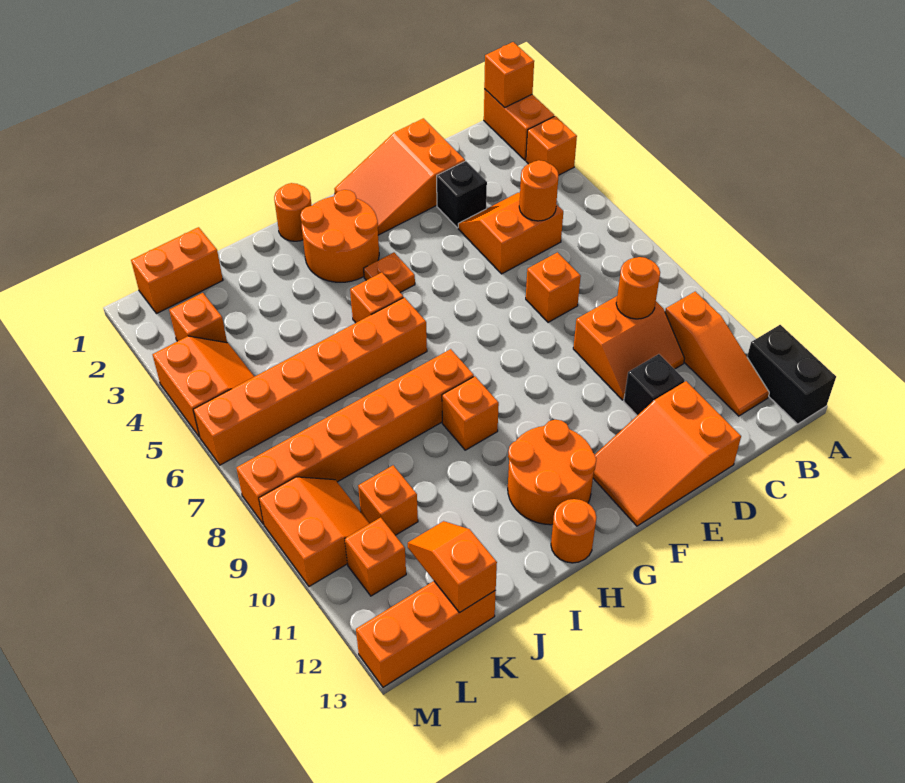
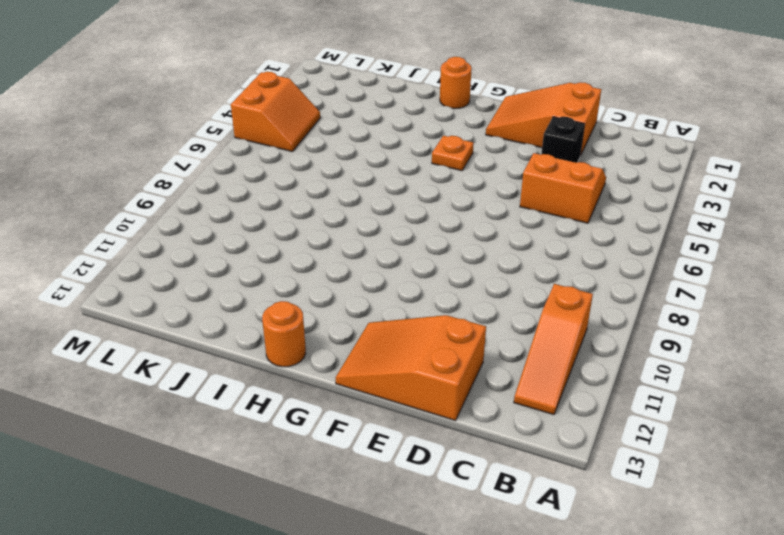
none -> orange brick A1:A2 level 1
none -> orange brick A3 level 1
none -> black brick A12:A13 level 1
none -> orange slope C9:D10 level 1 top 9

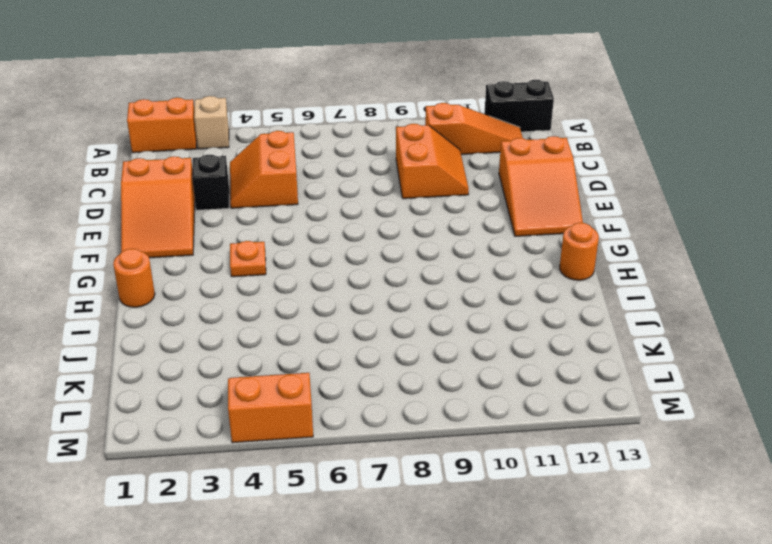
tan brick A3 level 1 -> orange brick A3 level 1
none -> orange brick D7 level 1
none -> black brick D11 level 1
none -> orange round brick G2:H3 level 1
none -> orange round brick G11:H12 level 1

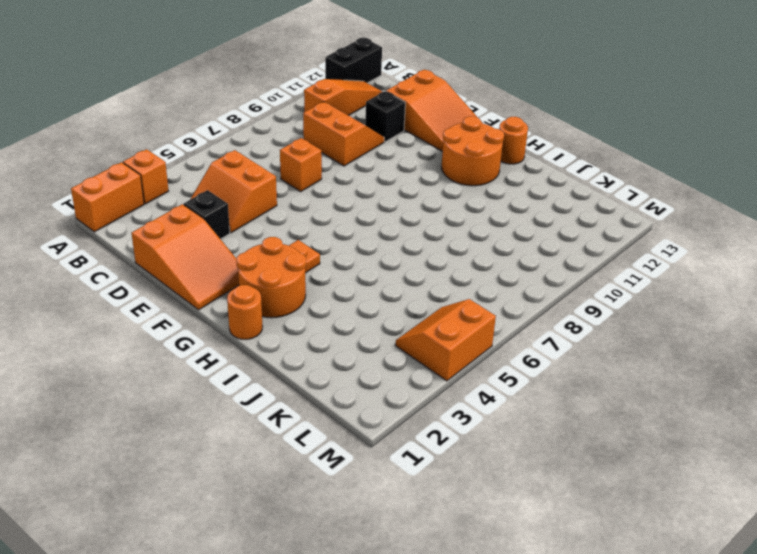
none -> orange brick H5 level 1
none -> orange brick H6:M6 level 1
none -> orange brick H8:M8 level 1
none -> orange brick H9 level 1

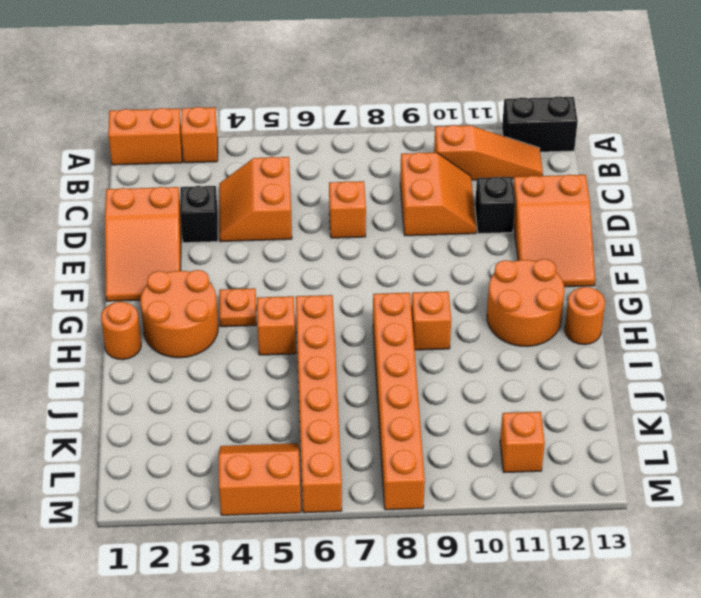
none -> orange brick K1:L1 level 1
none -> orange brick K10 level 1
none -> orange brick K13:M13 level 1
none -> orange brick L3 level 1

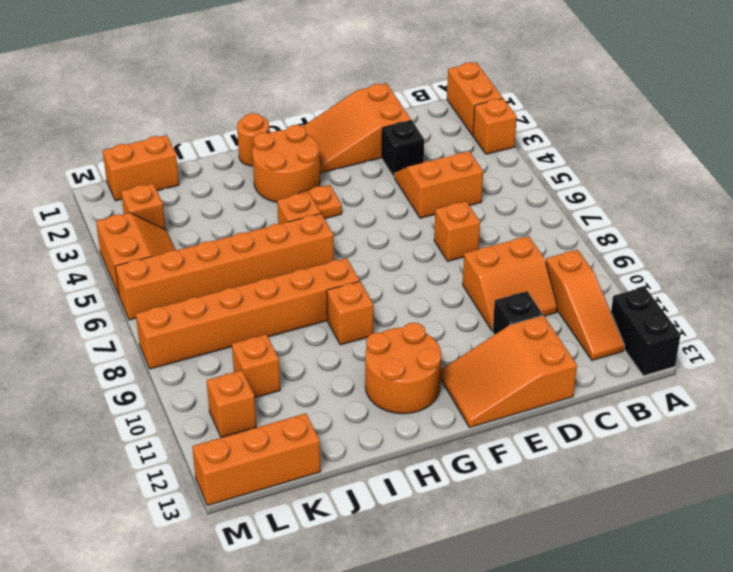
none -> orange round brick H13 level 1
none -> orange slope L9:M10 level 1 top M
none -> orange brick A1 level 2
none -> orange round brick C5 level 2

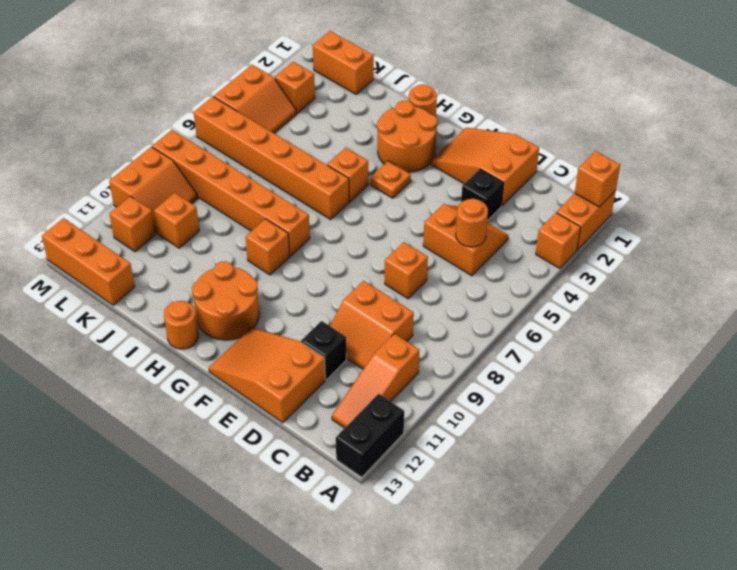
none -> orange round brick C9 level 2
none -> orange slope K12:K13 level 2 top 13

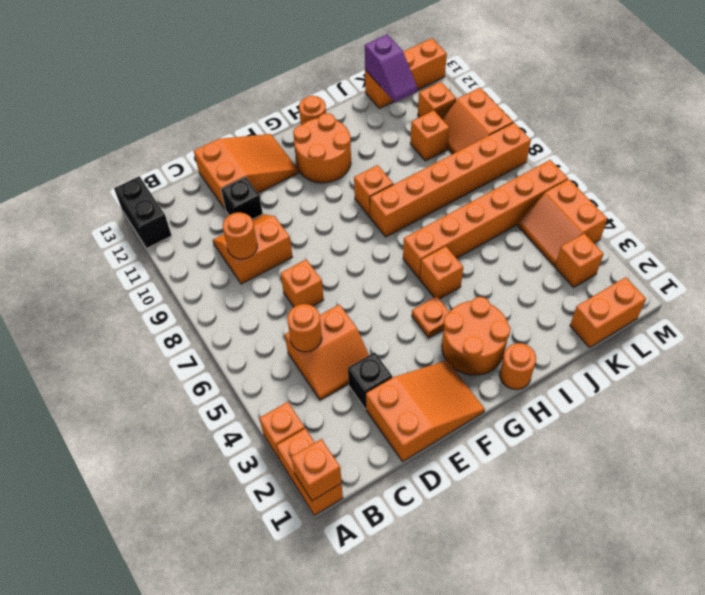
purple slope K12:K13 level 2 top 13 -> orange slope K12:K13 level 2 top 13
none -> orange slope B10:B12 level 1 top 10

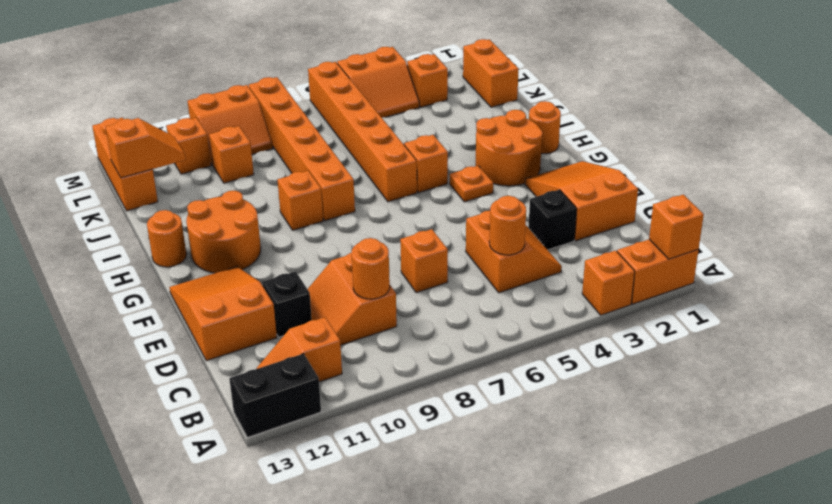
orange slope B11:B12 level 1 top 11 -> orange slope B10:B12 level 1 top 10

